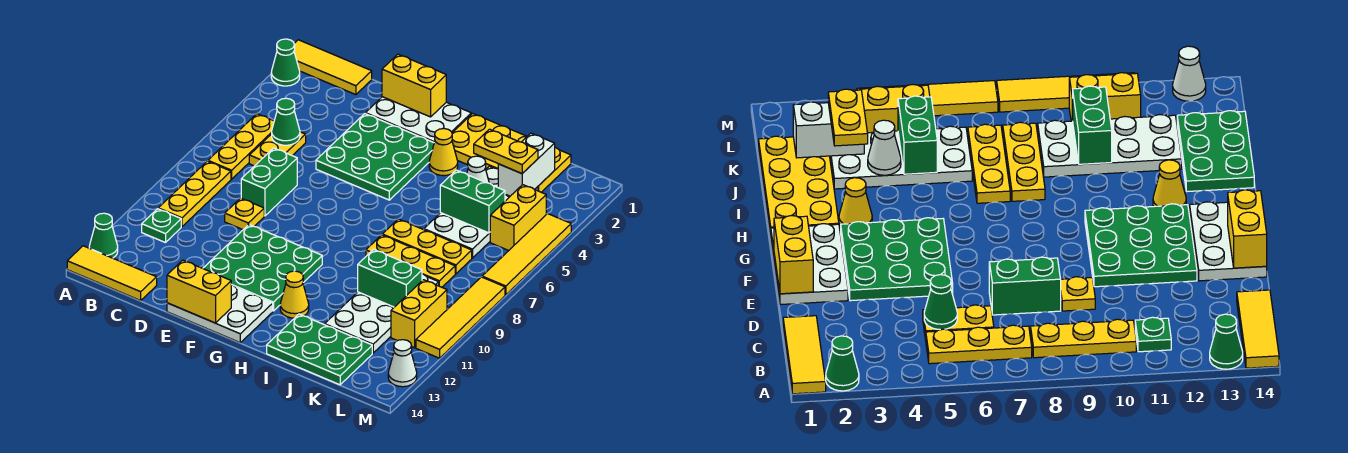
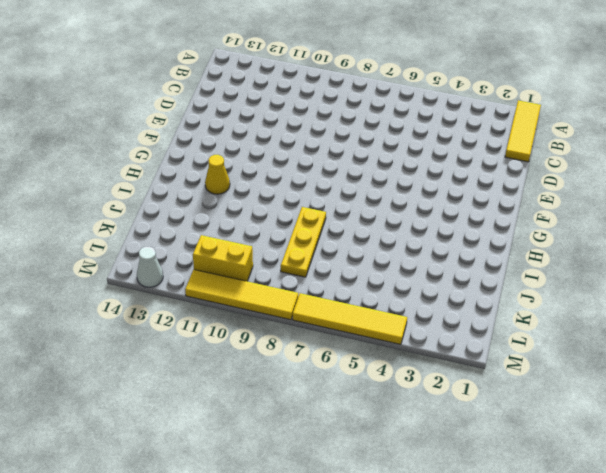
none -> green cone A2 level 1
none -> green cone A13 level 1
none -> yellow tile A14:C14 level 1
none -> yellow plate B5:B7 level 1

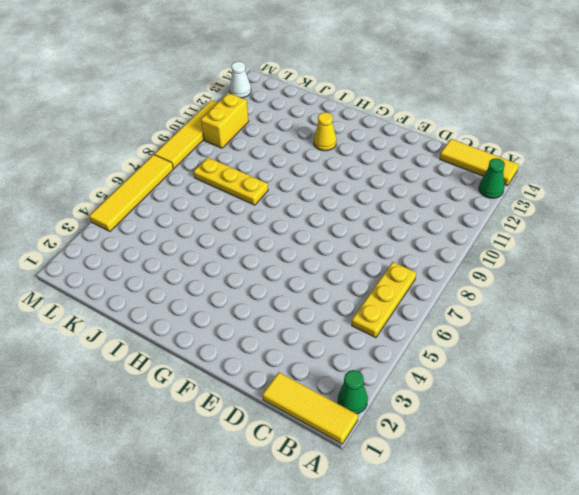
none -> yellow plate B8:B10 level 1
none -> green plate B11 level 1
none -> yellow plate C5:C6 level 1
none -> green brick D7:D8 level 1

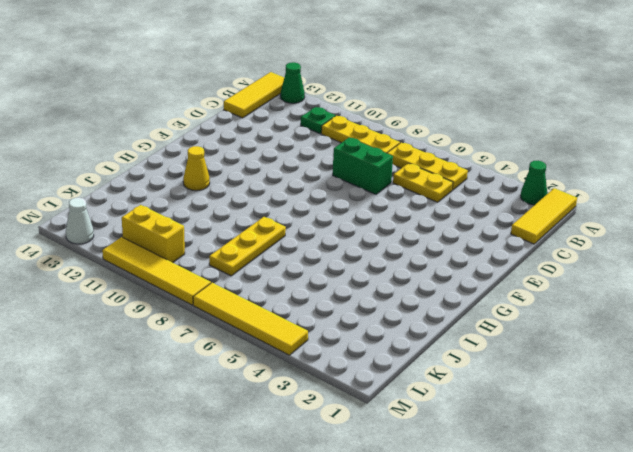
none -> yellow plate D9 level 1
none -> white plate E1:G2 level 1
none -> green plate E3:G5 level 1
none -> green plate E10:G12 level 1

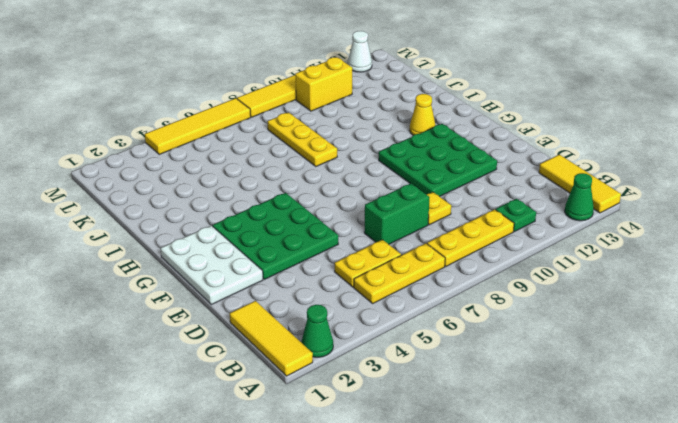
none -> white plate E13:G14 level 1
none -> yellow plate H1:K2 level 1
none -> yellow cone H3 level 1
none -> yellow plate I7:K7 level 1

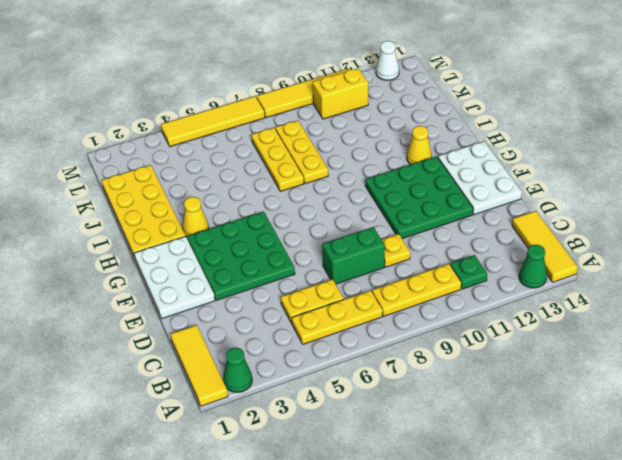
none -> green plate I13:K14 level 1
none -> white plate J3:K6 level 1
none -> white plate J9:K12 level 1
none -> yellow brick L4:L5 level 1

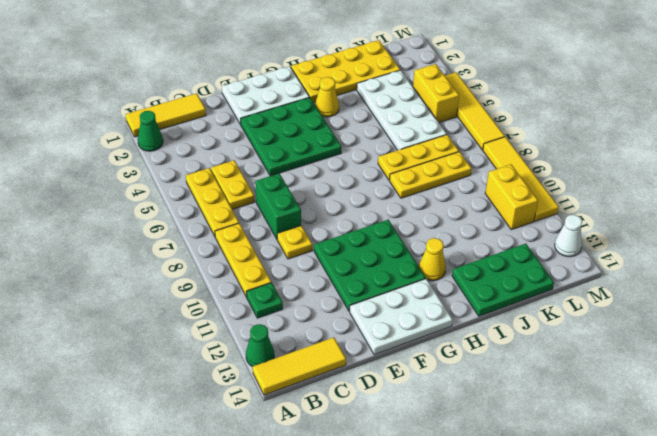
none -> white plate J9:K12 level 1
none -> green cone C5 level 2
none -> yellow brick E1:F1 level 2
none -> yellow brick E14:F14 level 2

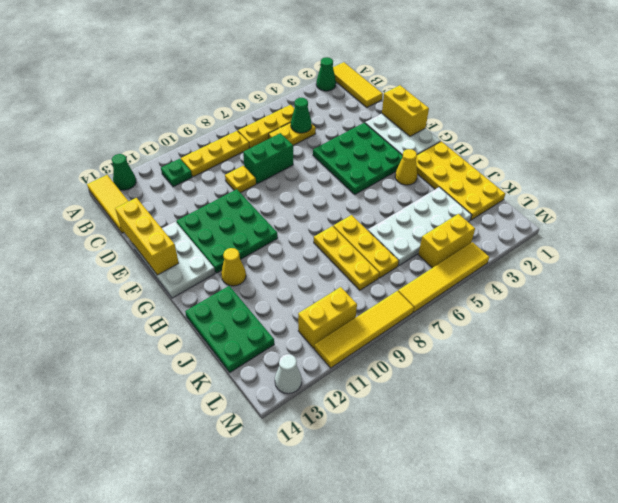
yellow brick D14:F14 level 2 -> yellow brick E14:F14 level 2
none -> white plate J9:K12 level 1
none -> white cone J4 level 2
none -> green brick J5:K5 level 2
none -> green brick J10:K10 level 2

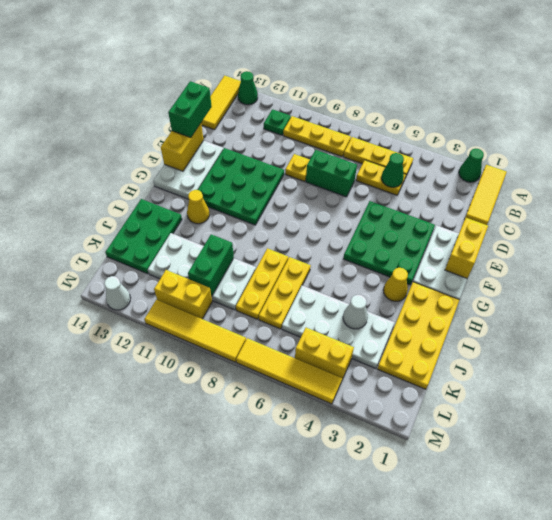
green brick D14:E14 level 3 -> green brick J5:K5 level 2
none -> white brick K2:K3 level 2
none -> yellow plate J3:K3 level 3

